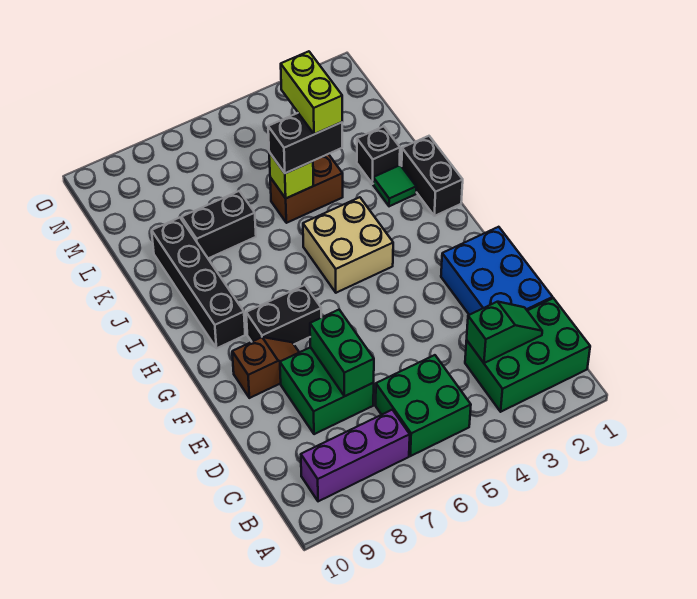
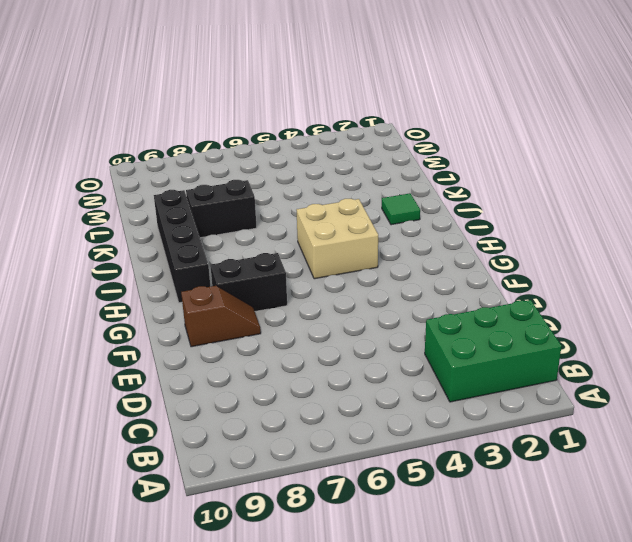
none -> green brick B5:C6 level 1
none -> purple brick B7:B9 level 1
none -> blue brick D1:F2 level 1

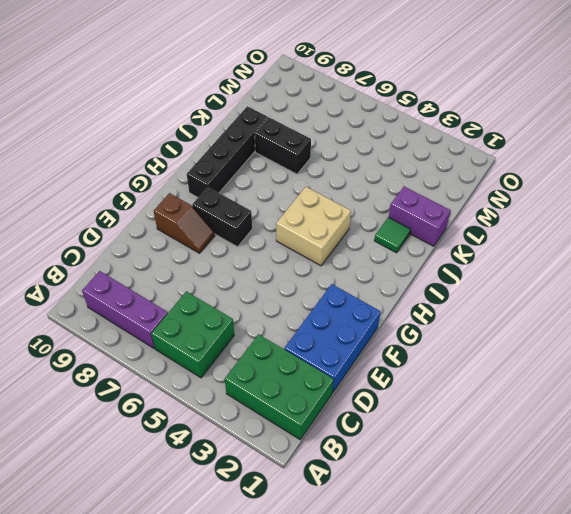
purple brick K1:K2 level 1 -> black brick K2 level 1
none -> green brick D7:E8 level 1
none -> black brick I1:J1 level 1
none -> brown brick K4:K5 level 1

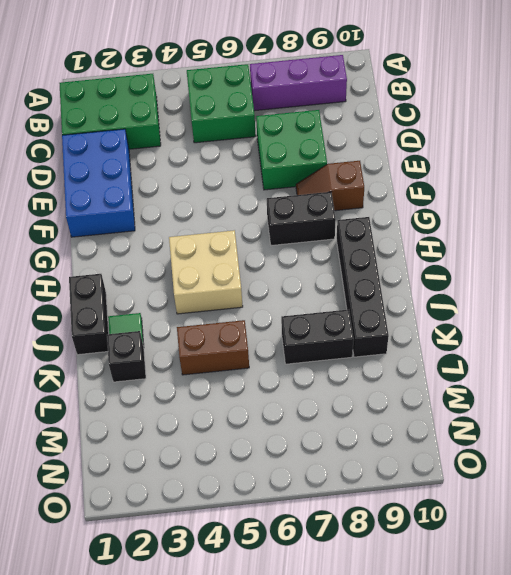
none -> green slope C2:C3 level 2 top 3
none -> green brick D7:E7 level 2
none -> lime brick K5 level 2

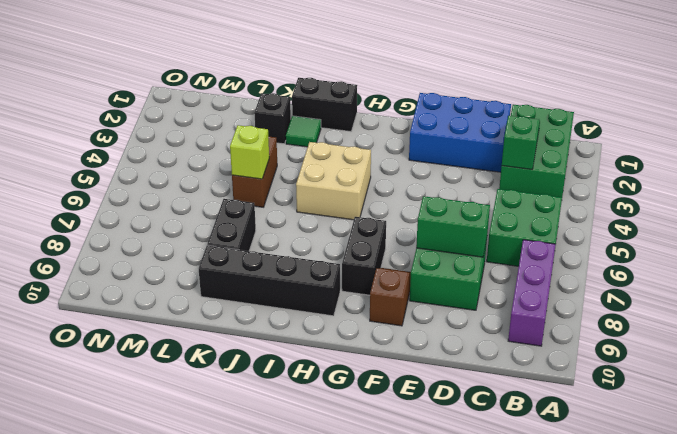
none -> black brick K4:K5 level 3
none -> lime brick K4:L4 level 4

